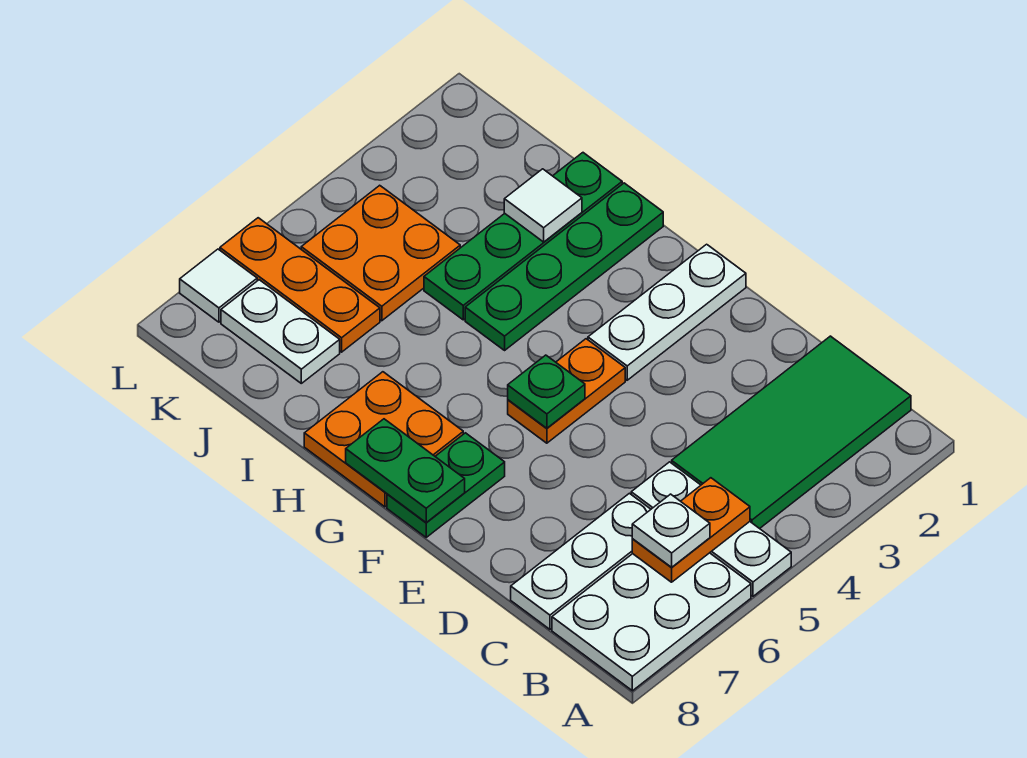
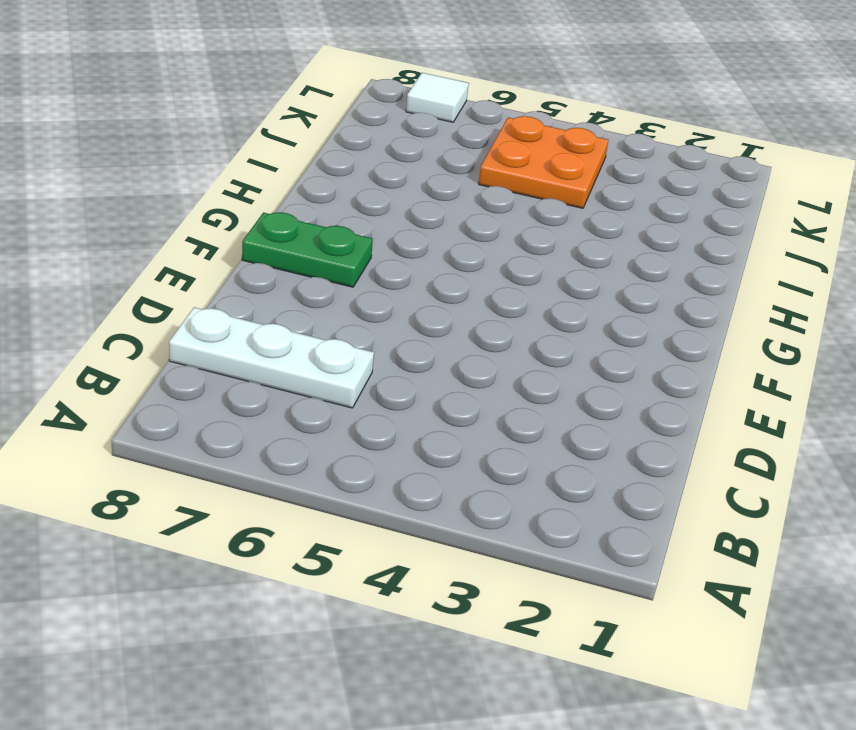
none -> white plate A5:C5 level 1
none -> white plate A6:B8 level 1
none -> green tile B1:C4 level 1

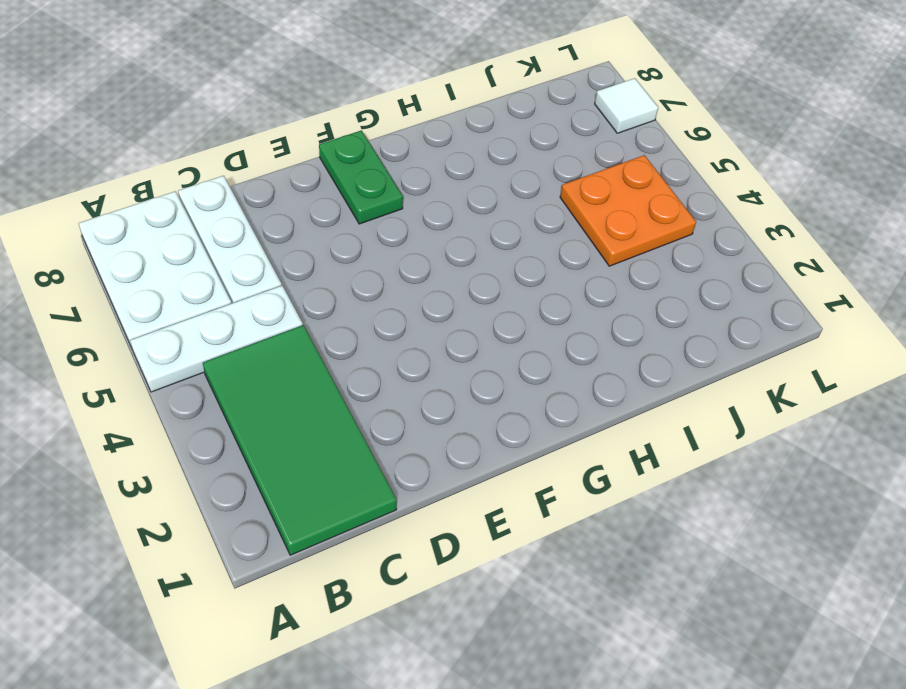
none -> white plate F1:F3 level 1
none -> orange plate F4:F5 level 1
none -> orange plate G7:H8 level 1

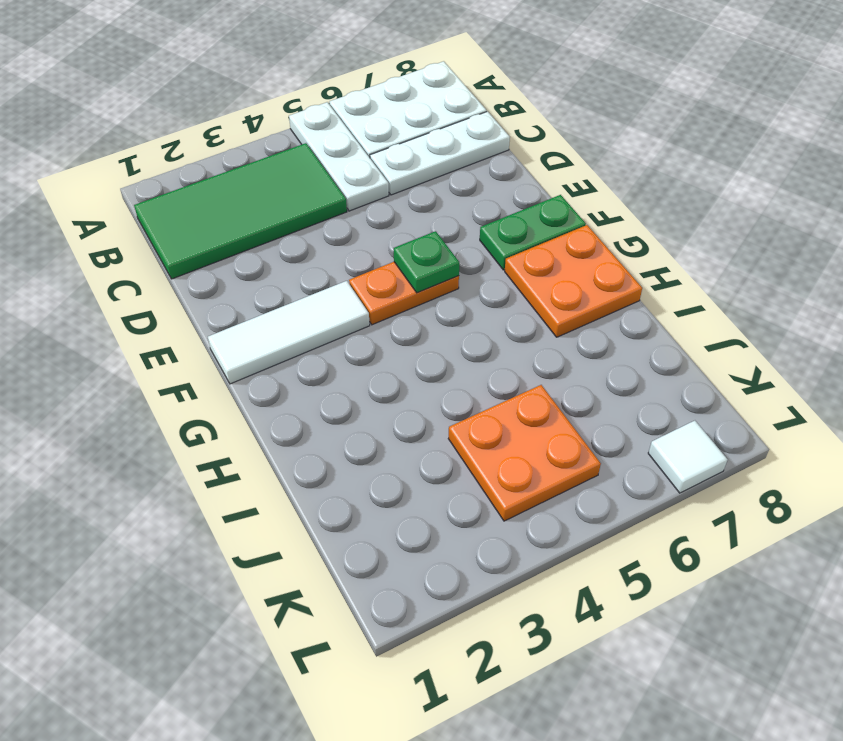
white tile F1:F3 level 1 -> white plate F1:F3 level 1
none -> green plate H1:H4 level 1
none -> green plate I1:I4 level 1
none -> orange plate J6:L6 level 1

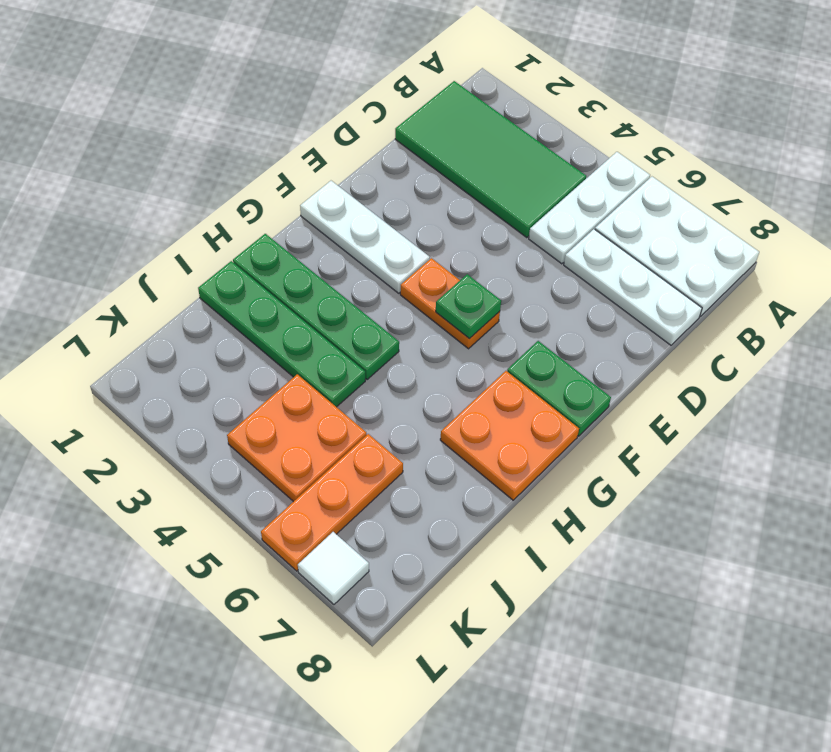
none -> white plate J7:K7 level 1
none -> orange plate B5:B6 level 2
none -> green plate F8:G8 level 2

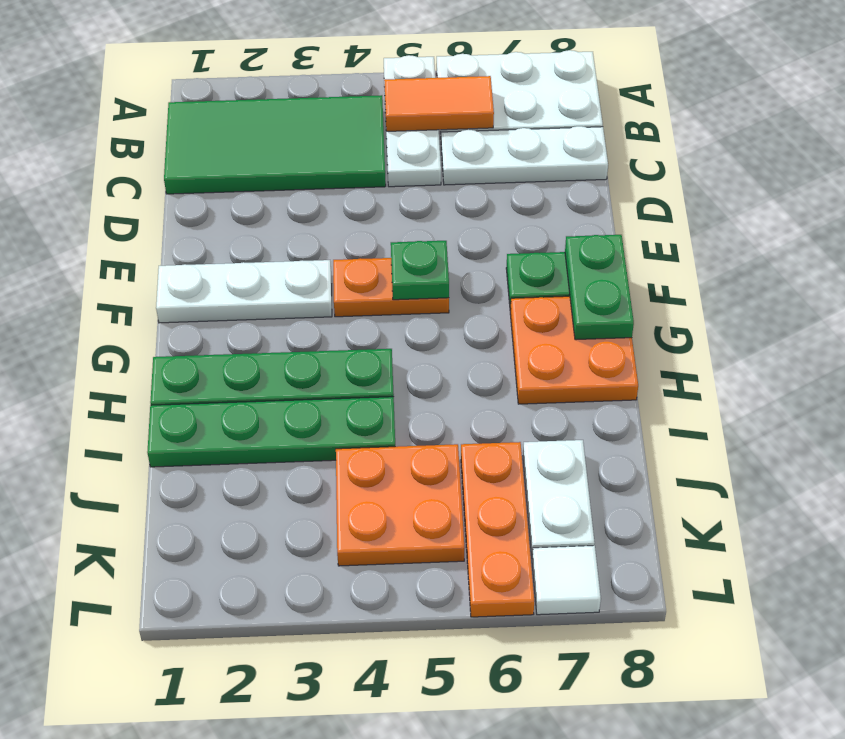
orange tile B5:B6 level 2 -> orange plate B5:B6 level 2
none -> white tile I2 level 2
none -> white plate B6 level 3

